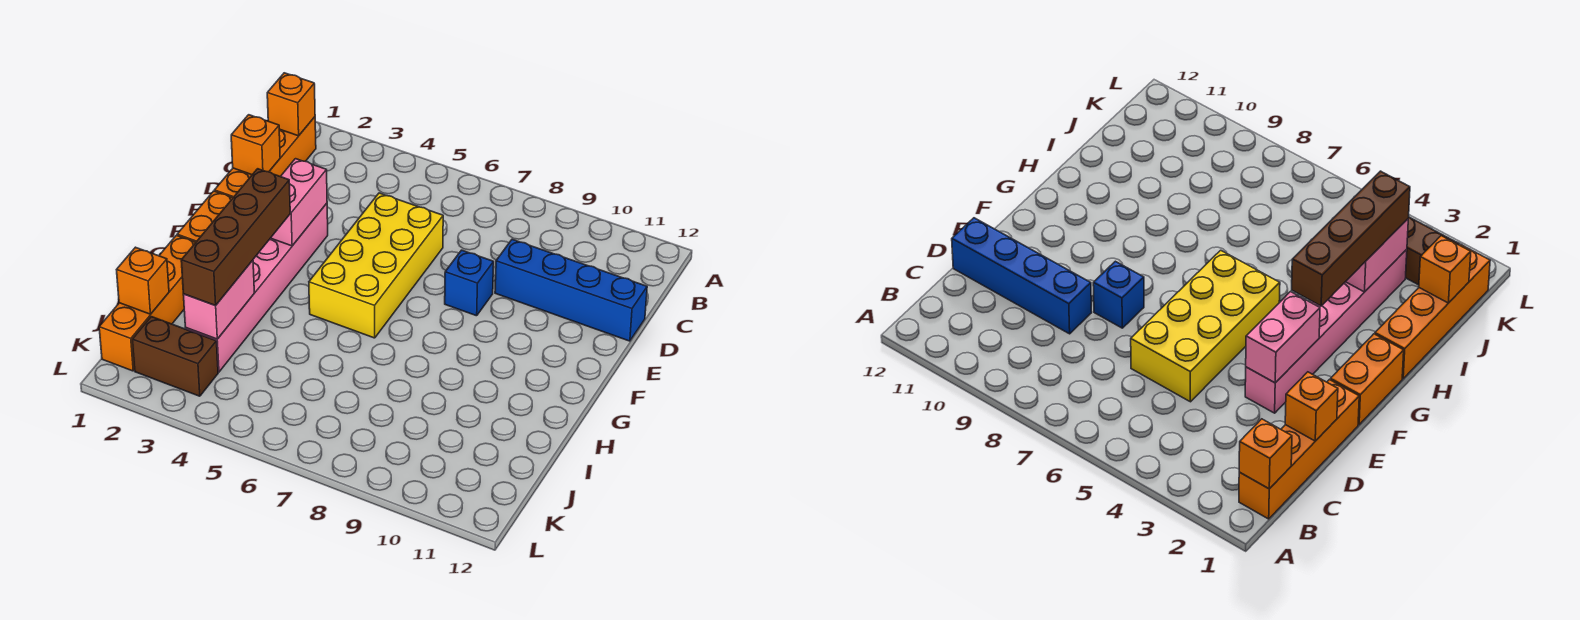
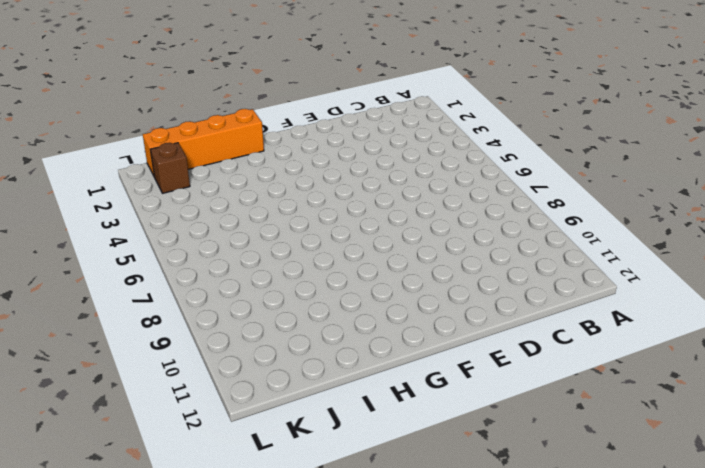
brown brick K2 level 1 -> brown brick K2:K3 level 1
none -> orange brick B1:E1 level 1
none -> yellow brick D5:G6 level 1
none -> blue brick D9:D12 level 1

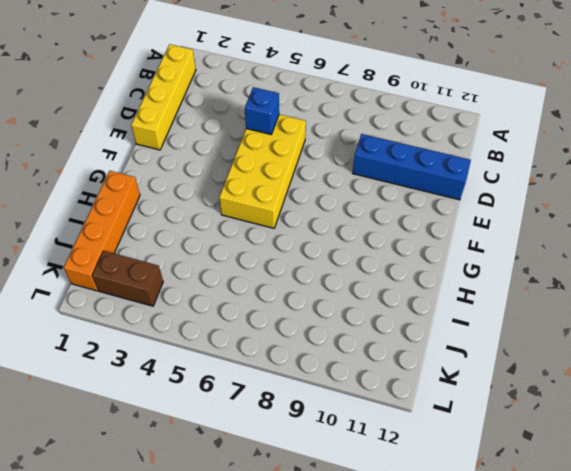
yellow brick B1:E1 level 1 -> orange brick B1:E1 level 1
blue brick D5 level 2 -> blue brick E8 level 1
none -> pink brick E3:J3 level 1
none -> orange brick F1:G1 level 1
none -> orange brick B1 level 2

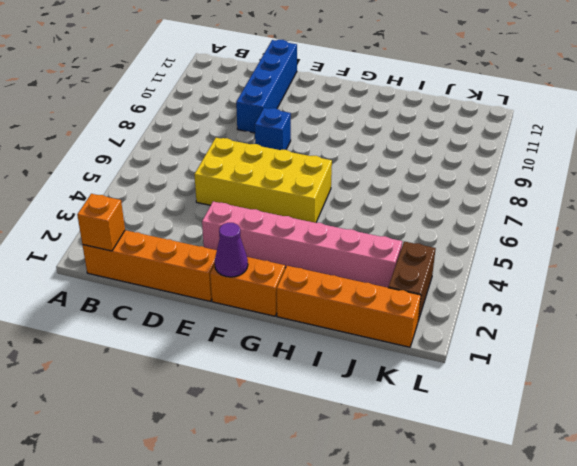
purple cone F1 level 2 -> none
none -> orange brick D1 level 2
none -> pink brick E3:F3 level 2
none -> pink brick I3:J3 level 2

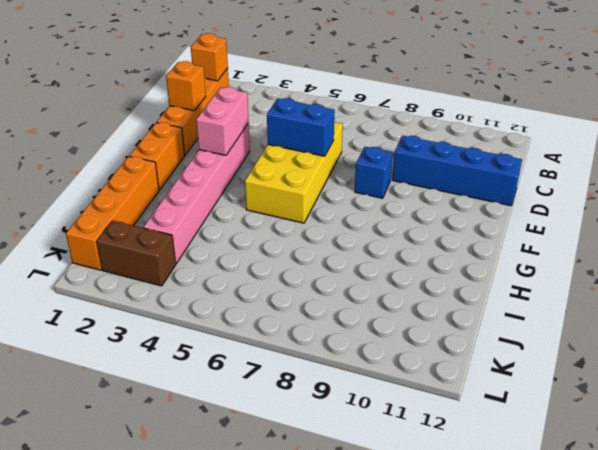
blue brick E5:E6 level 2 -> none
none -> pink brick I3:J3 level 2
none -> orange brick J1 level 2
none -> brown brick G3:J3 level 3

